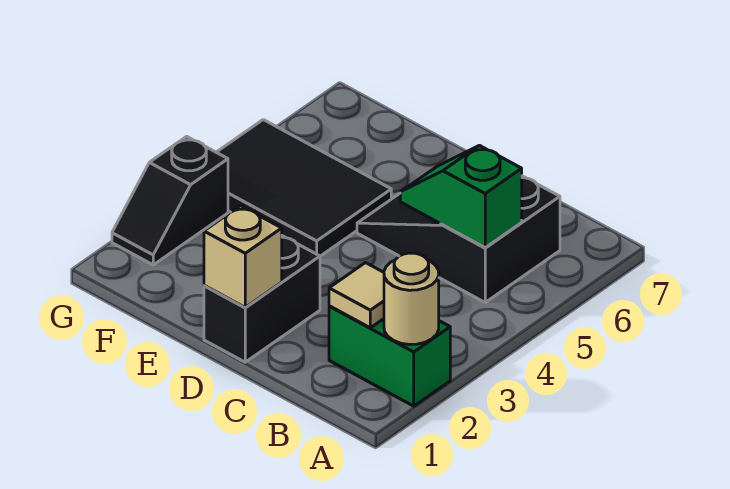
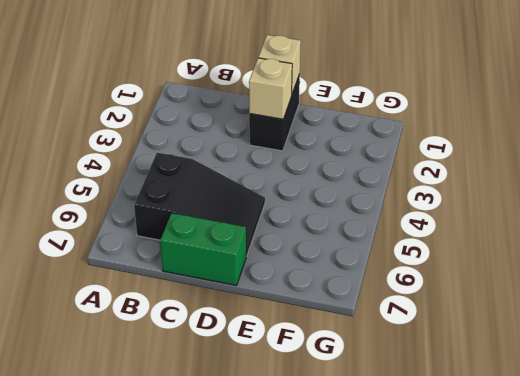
green brick C7:D7 level 1 -> green brick A2:B2 level 1
tan brick D2 level 2 -> none
none -> black tile E4:G5 level 1
none -> black slope G2:G3 level 1 top 3

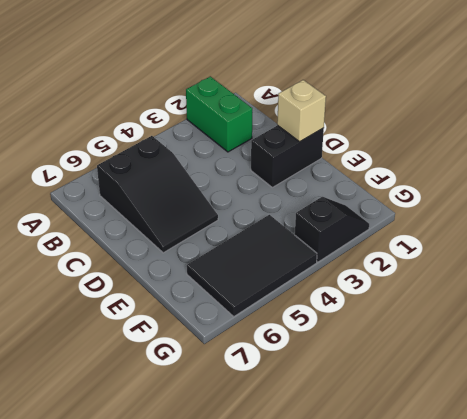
black tile F4:G6 level 1 -> black tile E4:G5 level 1
none -> tan round brick A2 level 2
none -> tan tile B2 level 2

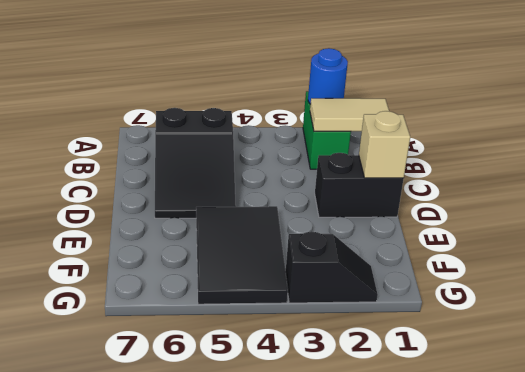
blue round brick A2 level 2 -> tan round brick A2 level 2
tan tile B1:B2 level 2 -> tan tile B2 level 2
none -> green slope B5:C5 level 2 top B

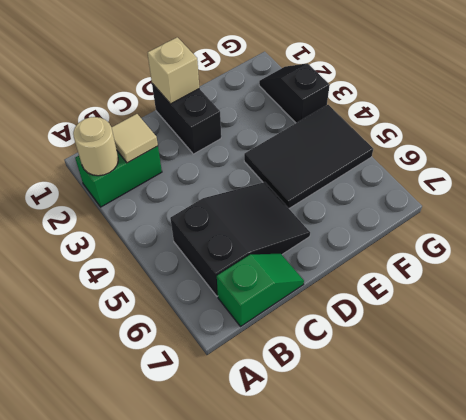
green slope B7:C7 level 1 top B -> green slope B5:C5 level 2 top B

